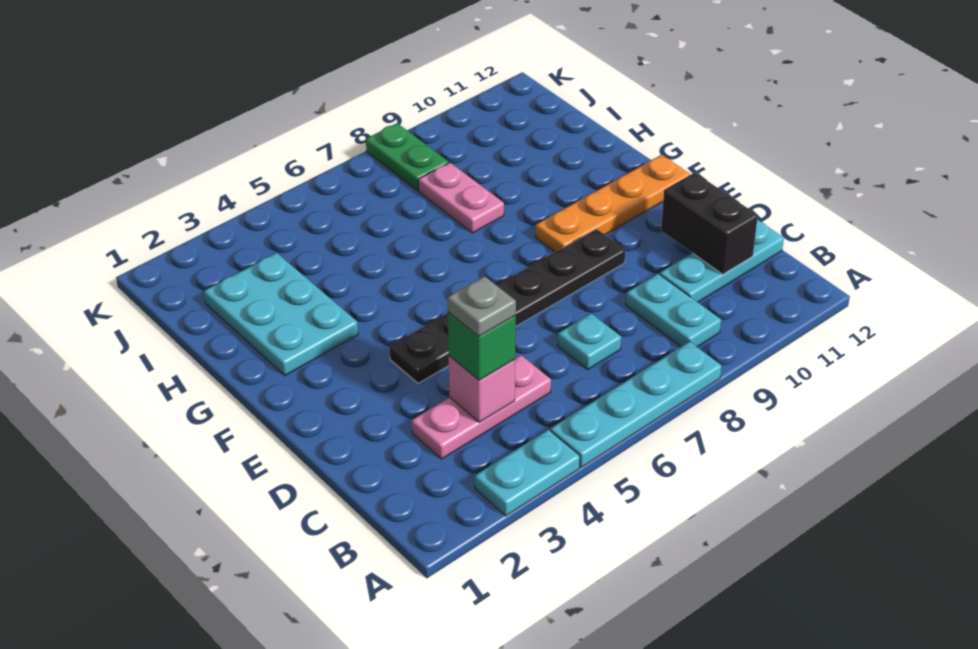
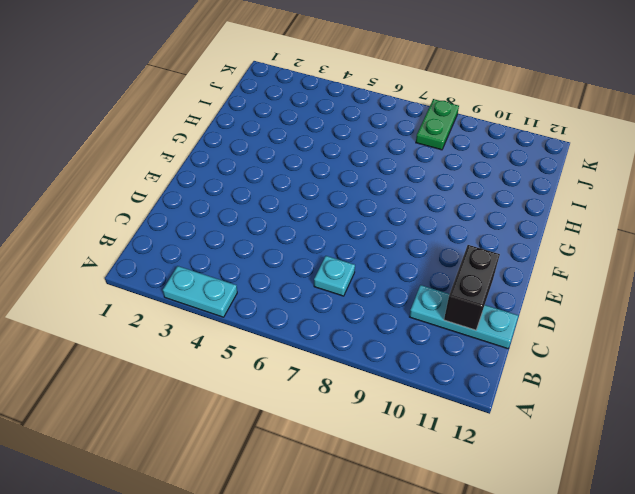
none -> cyan plate A5:A8 level 1
none -> cyan plate B9:C9 level 1
none -> pink plate C3:C5 level 1

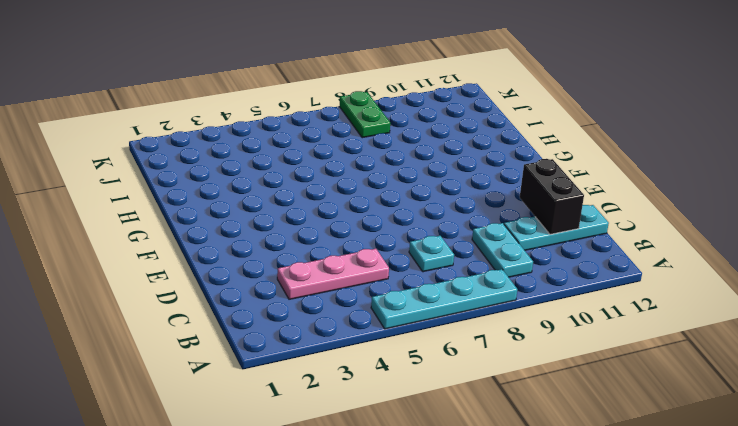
none -> cyan plate A3:A4 level 1
none -> black plate E4:E9 level 1
none -> orange plate F9:F12 level 1

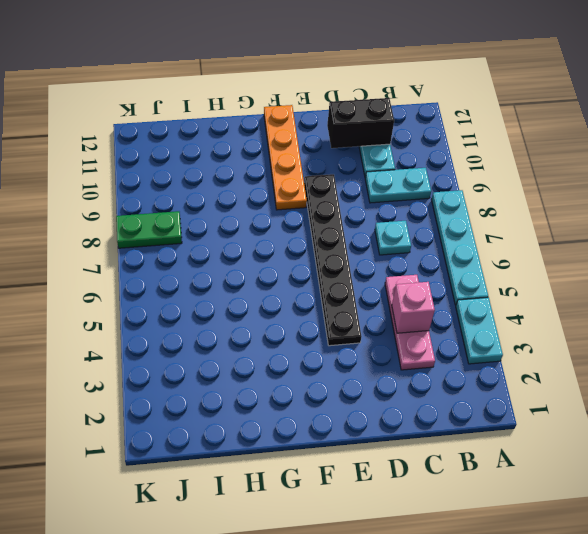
none -> cyan plate G2:I3 level 1
none -> pink plate H8:I8 level 1
none -> green brick C4 level 3

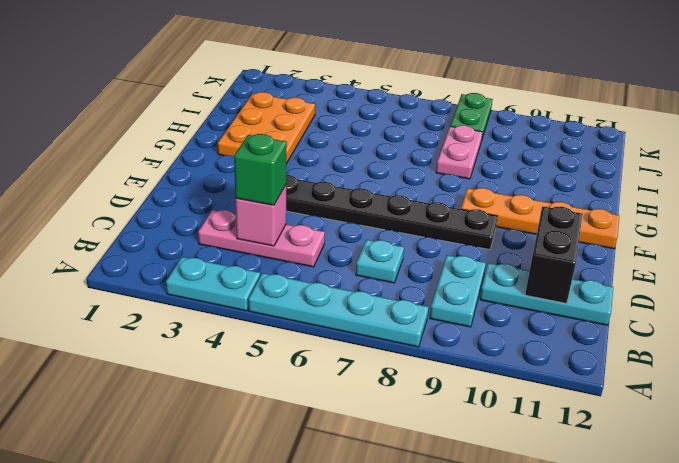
orange plate G2:I3 level 1 -> cyan plate G2:I3 level 1
none -> grey plate C4 level 4

